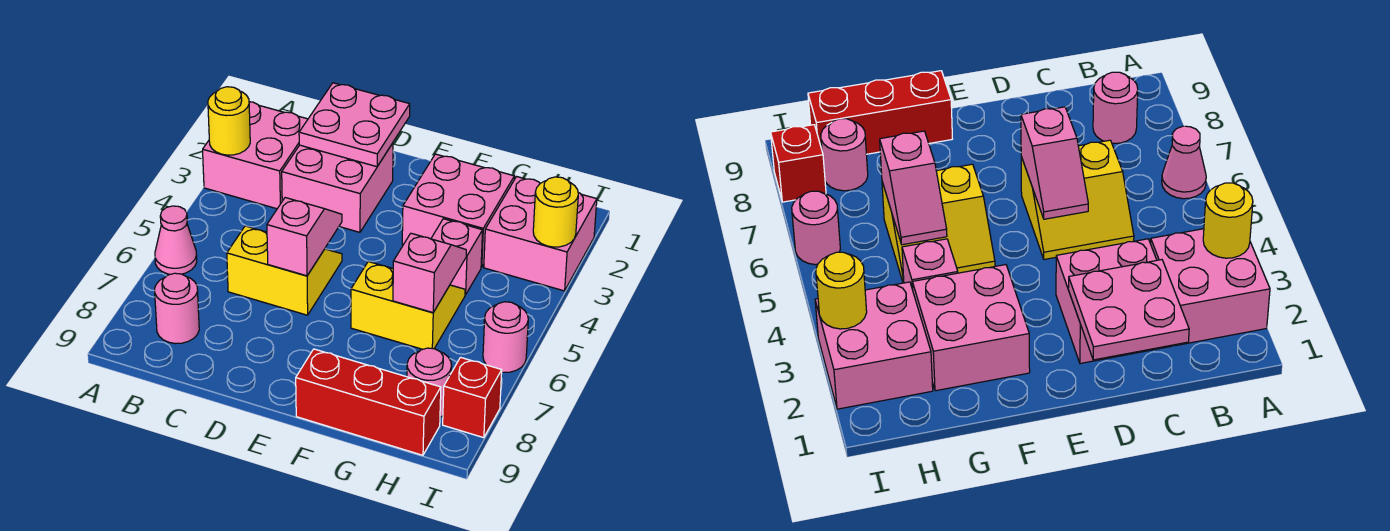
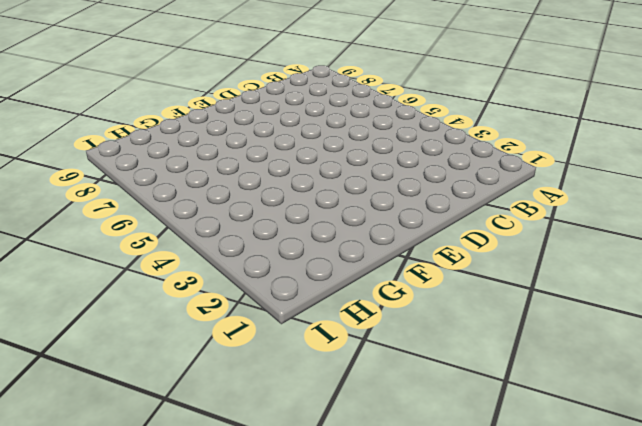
none -> pink brick A2:B3 level 1
none -> pink cone A6 level 1
none -> pink round brick B8 level 1

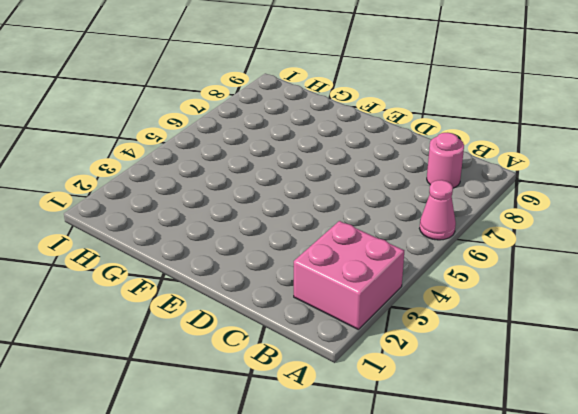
none -> pink brick C2:D3 level 1
none -> yellow slope C5:D6 level 1 top 6
none -> pink brick F2:G3 level 1

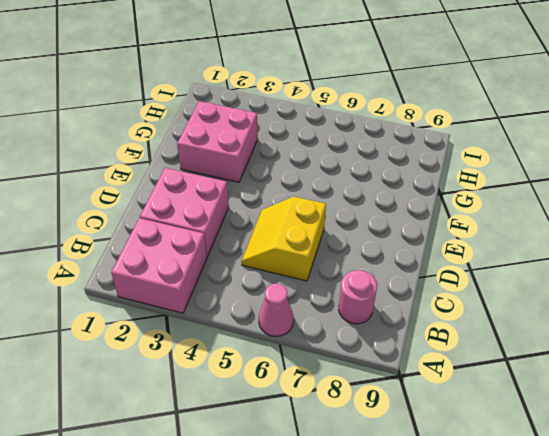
none -> yellow slope F5:G6 level 1 top 6
none -> red brick F9:H9 level 1
none -> pink brick G4 level 1

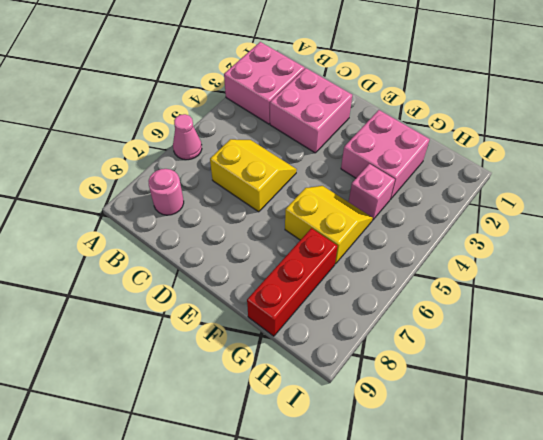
red brick G7:G9 level 1 -> red brick F9:H9 level 1
none -> pink brick H2:I3 level 1
none -> pink round brick H8 level 1
none -> pink round brick I6 level 1

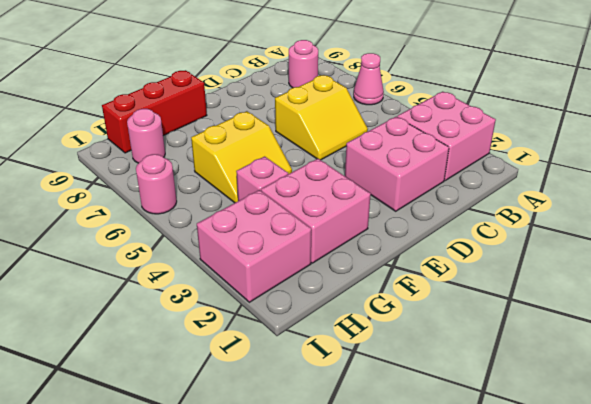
none -> red brick I8 level 1
none -> yellow round brick A3 level 2
none -> pink plate C1:D2 level 2

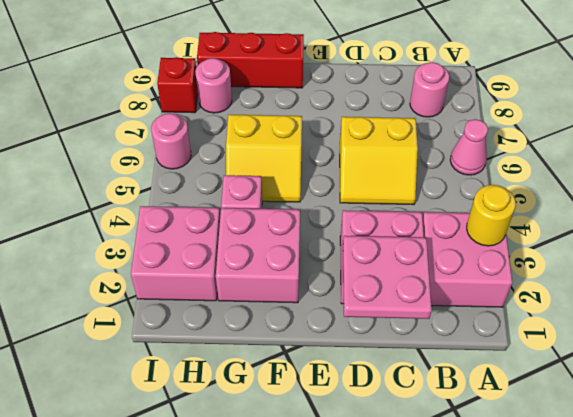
none -> pink slope D5:D6 level 2 top 6
none -> pink slope G5:G6 level 2 top 6
none -> yellow round brick I3 level 2

